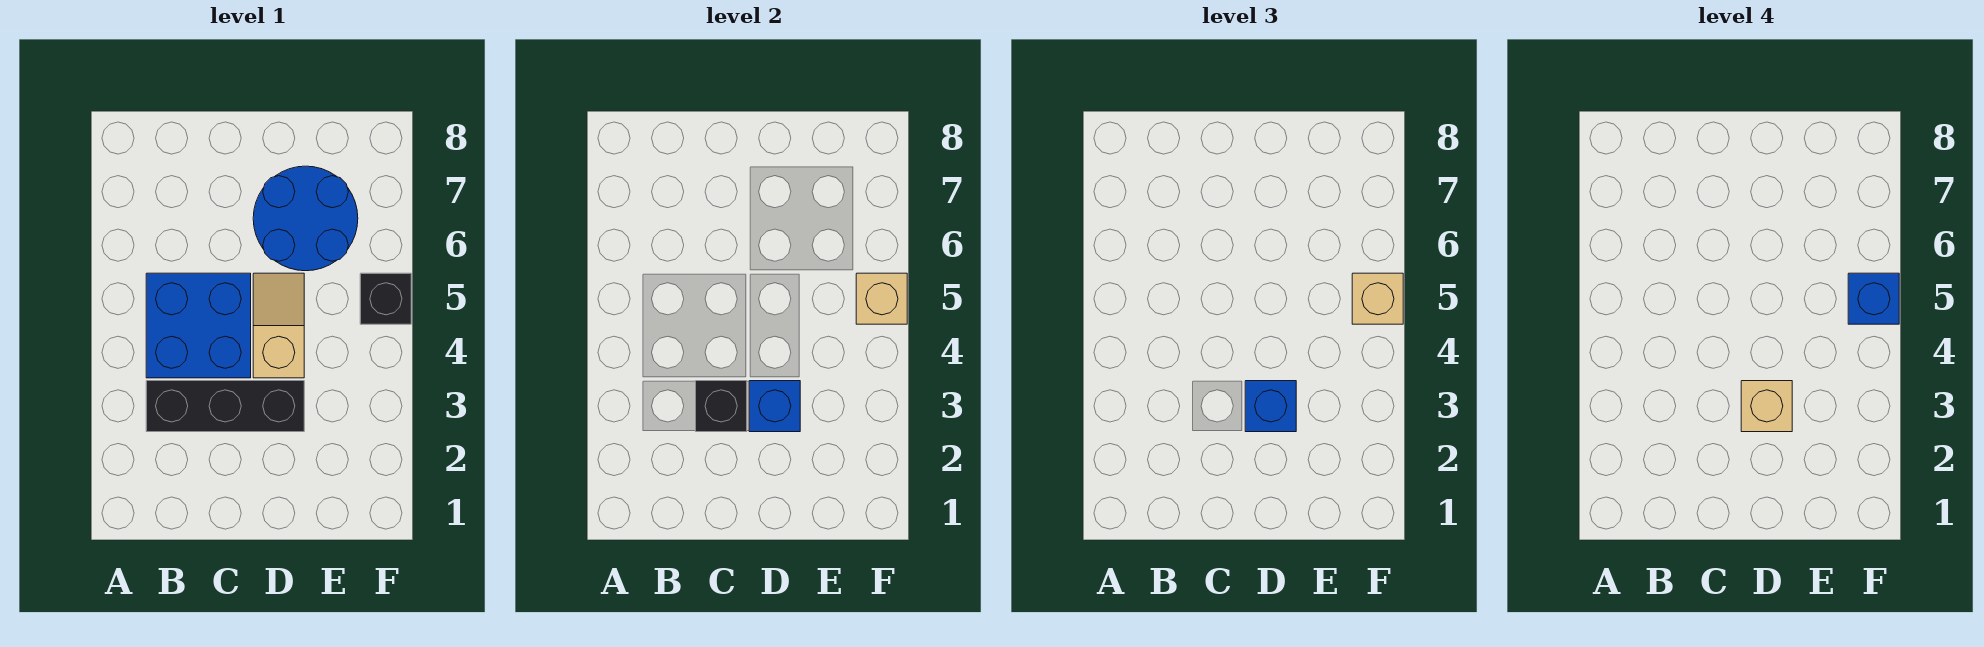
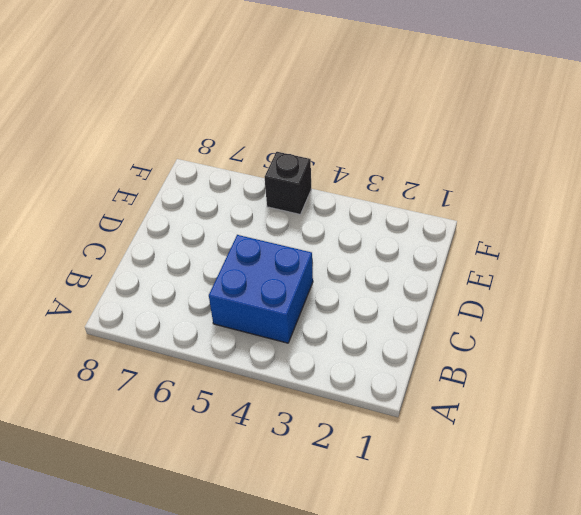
none -> black brick B3:D3 level 1
none -> tan slope D4:D5 level 1 top 4
none -> blue round brick D6:E7 level 1

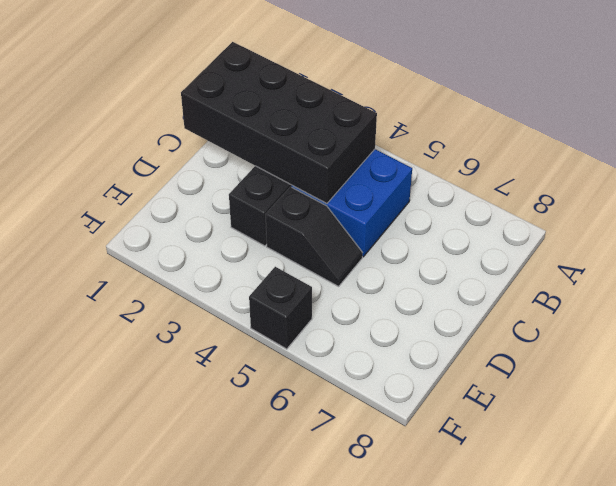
black brick B1:C4 level 2 -> black brick C3 level 2
black slope D4:D5 level 1 top 4 -> tan slope D4:D5 level 1 top 4
none -> blue round brick D6:E7 level 1
none -> blue brick D3 level 2
none -> tan brick F5 level 2

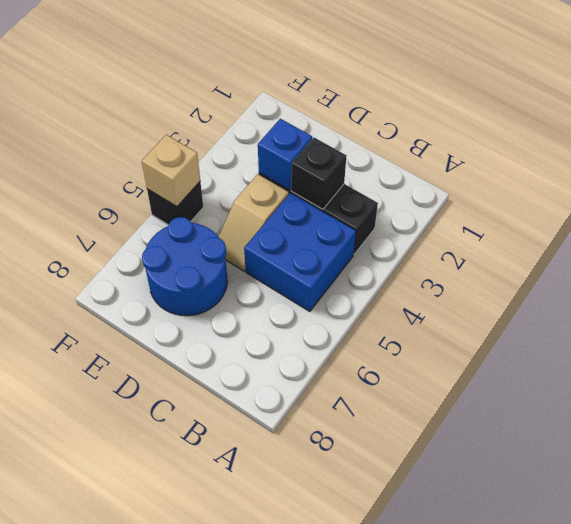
none -> blue brick D3 level 3
none -> tan brick F5 level 3
none -> tan brick D3 level 4

